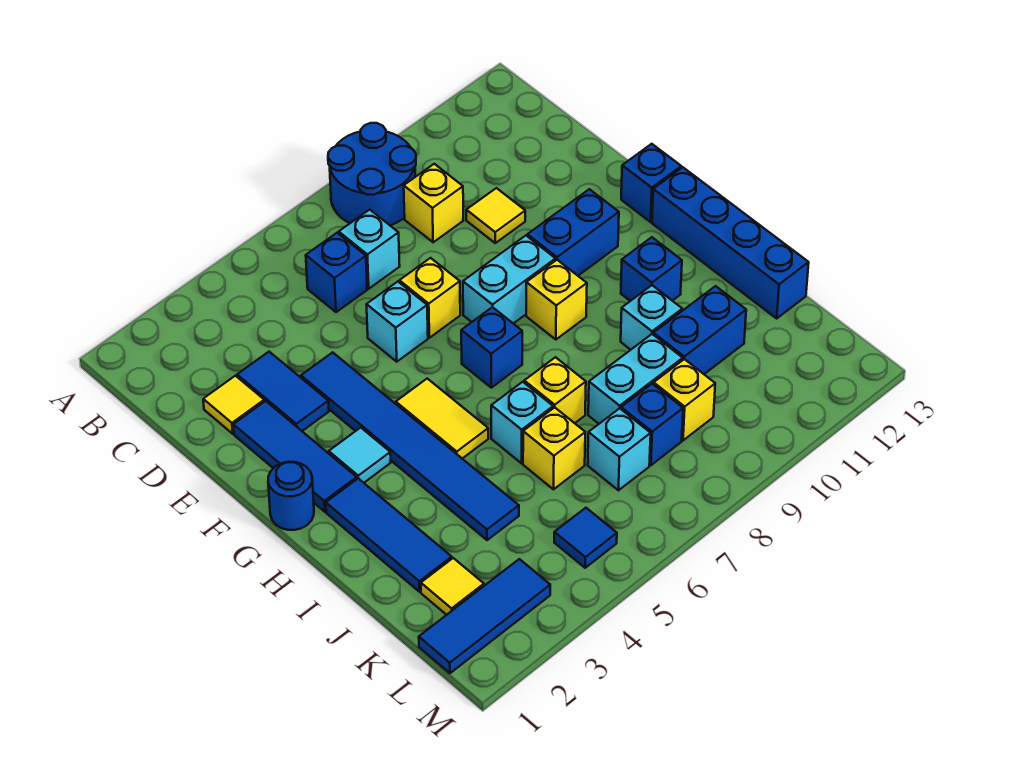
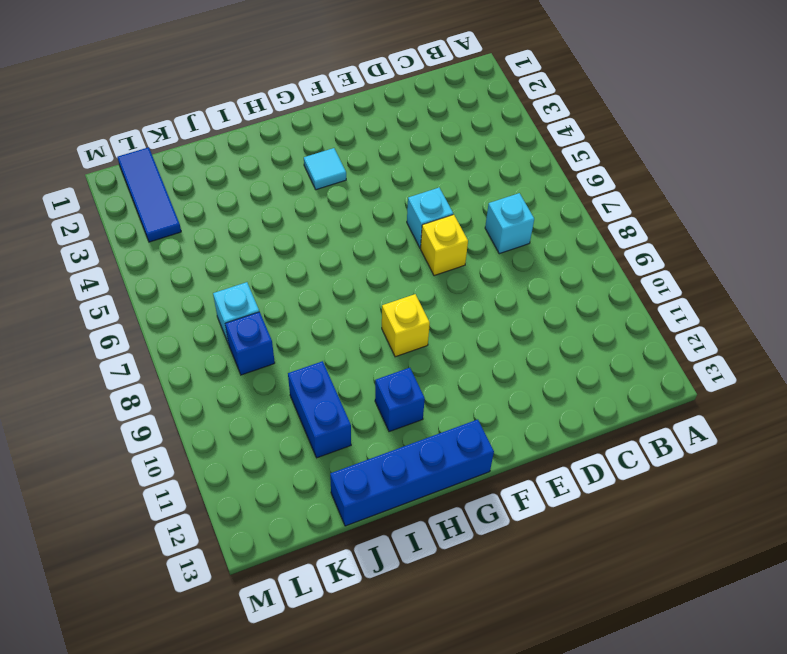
none -> blue round brick A8:B9 level 1
none -> blue brick C6 level 1
none -> yellow brick C9 level 1
none -> yellow tile D2 level 1

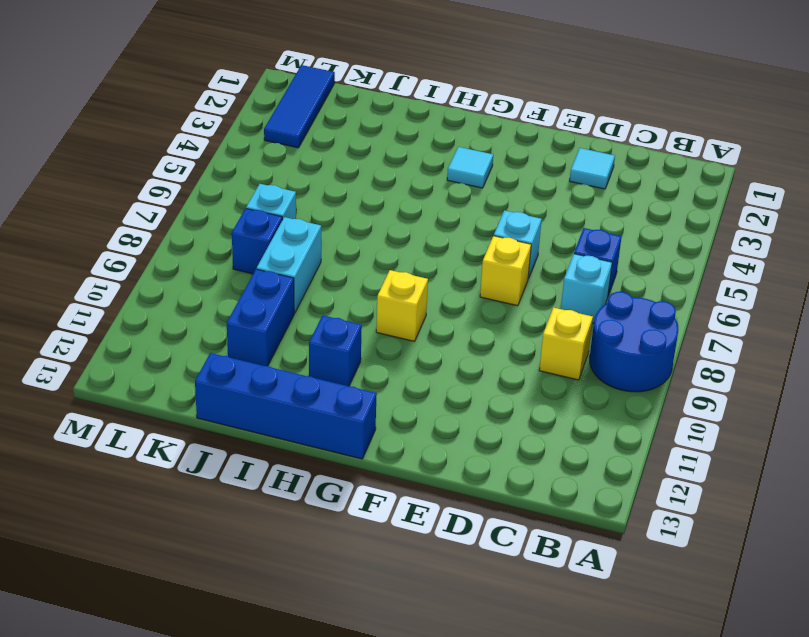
cyan tile D2 level 1 -> yellow tile D2 level 1
none -> blue tile D3:E3 level 1
none -> yellow tile D10 level 1
none -> blue tile E2:G2 level 1
none -> blue tile E4:J4 level 1

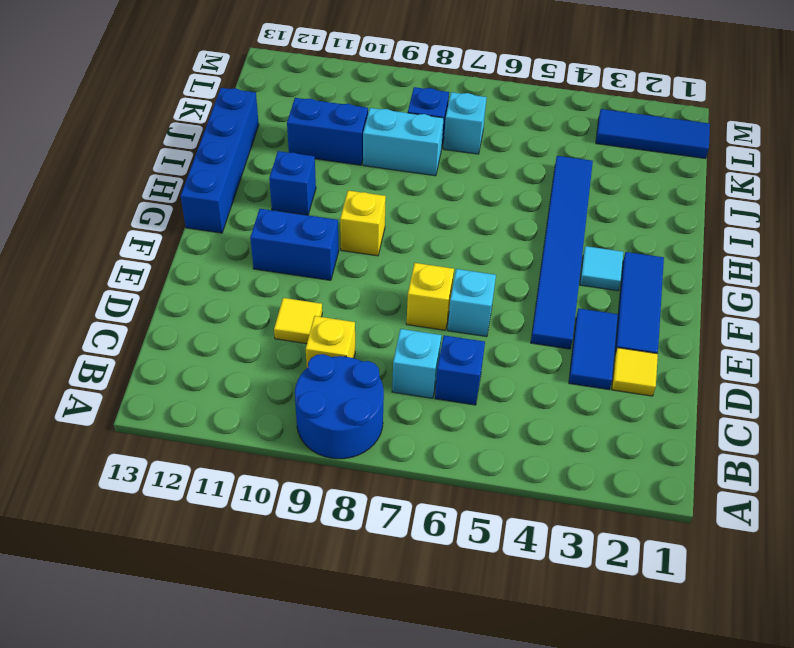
none -> cyan brick F8:F9 level 1
none -> blue brick F13 level 1
none -> blue round brick G1 level 1
none -> yellow tile G5:H5 level 1

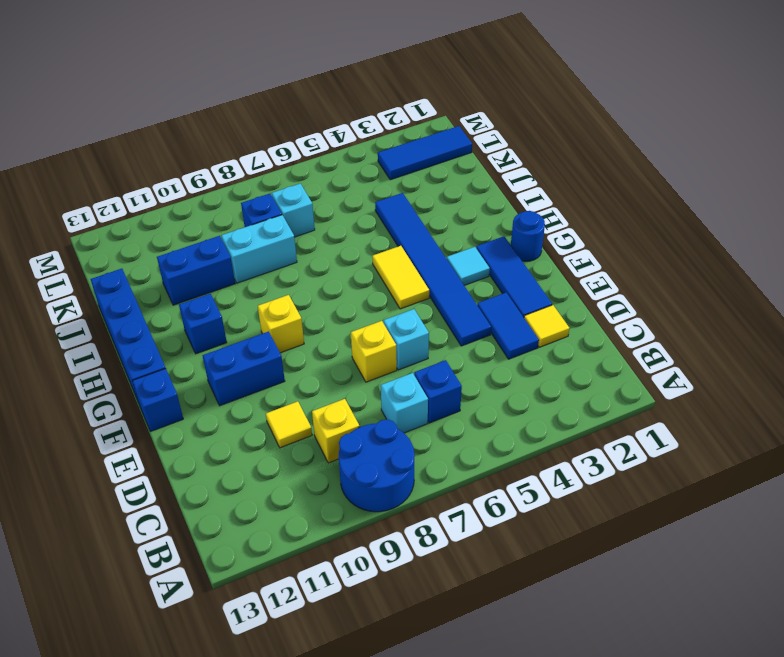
none -> cyan brick F8:F9 level 1
none -> blue brick G7 level 1
none -> blue tile H2:J2 level 1
none -> cyan brick I6 level 1

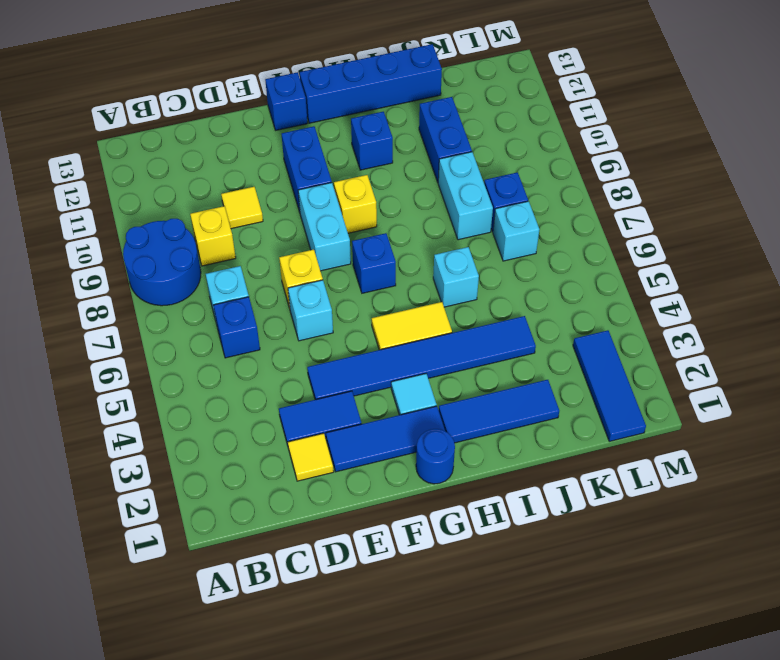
none -> yellow brick I7 level 1
none -> cyan brick I10 level 1
none -> yellow brick J6 level 1
none -> yellow tile K2 level 1

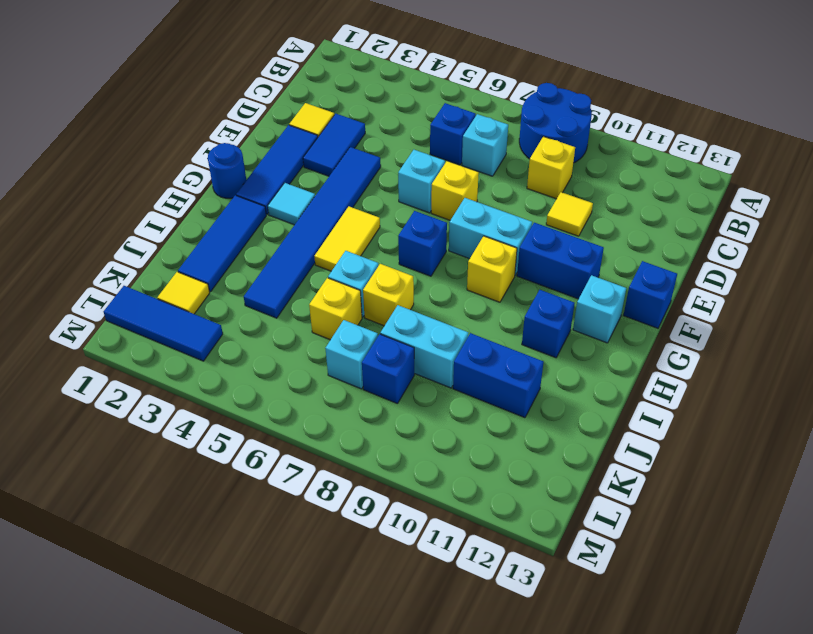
cyan brick G12 level 1 -> cyan brick I10 level 1
none -> blue brick G13:J13 level 1
none -> yellow brick K9 level 1
none -> blue tile L5 level 1

